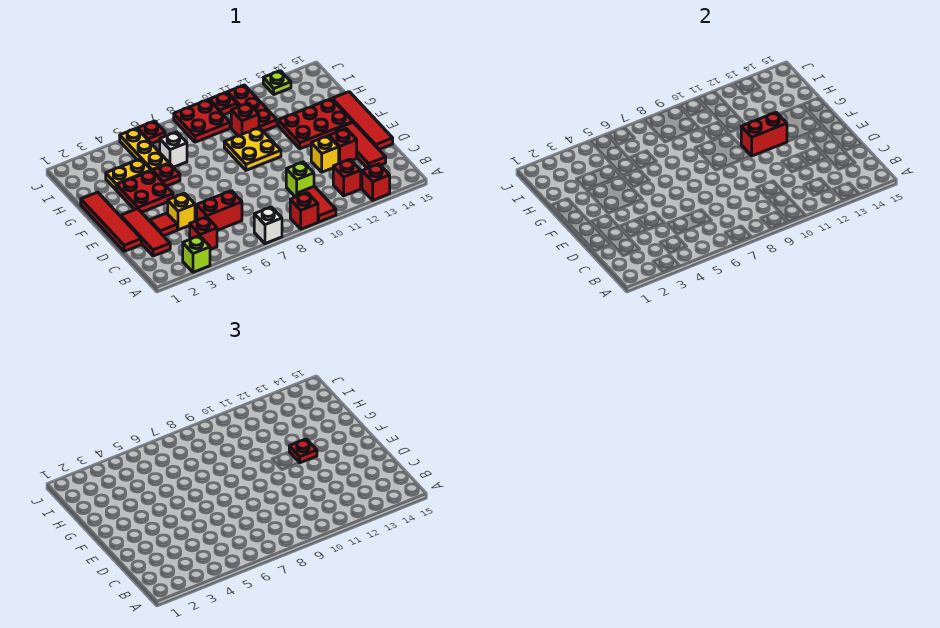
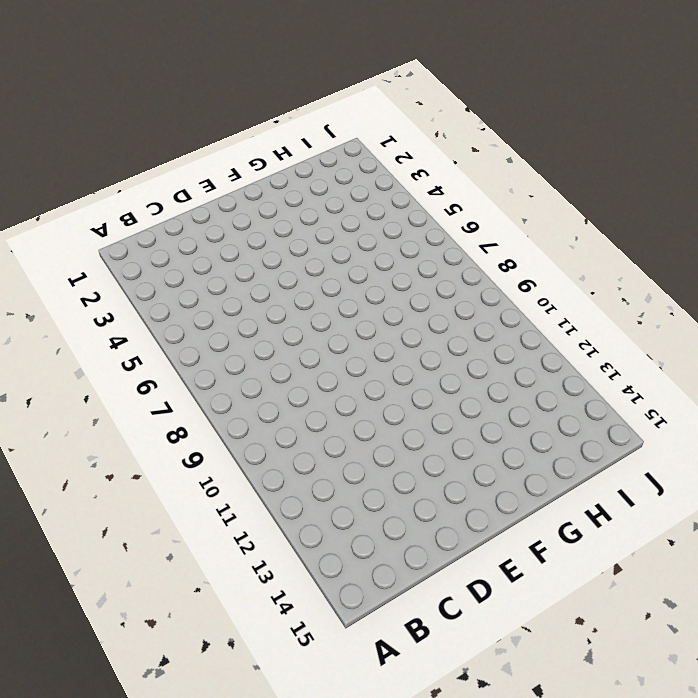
none -> lime brick A3 level 1
none -> white brick A7 level 1
none -> red brick A9 level 1
none -> red tile A10:B10 level 1

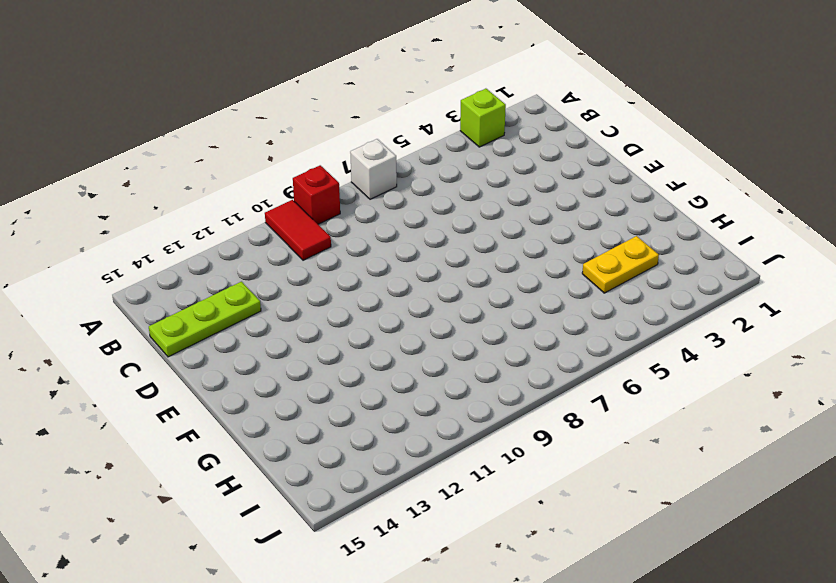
lime plate C13:C15 level 1 -> red tile C14:E14 level 1
none -> red brick A13 level 1
none -> red brick B4 level 1
none -> red brick B12 level 1
none -> red tile C2:E2 level 1

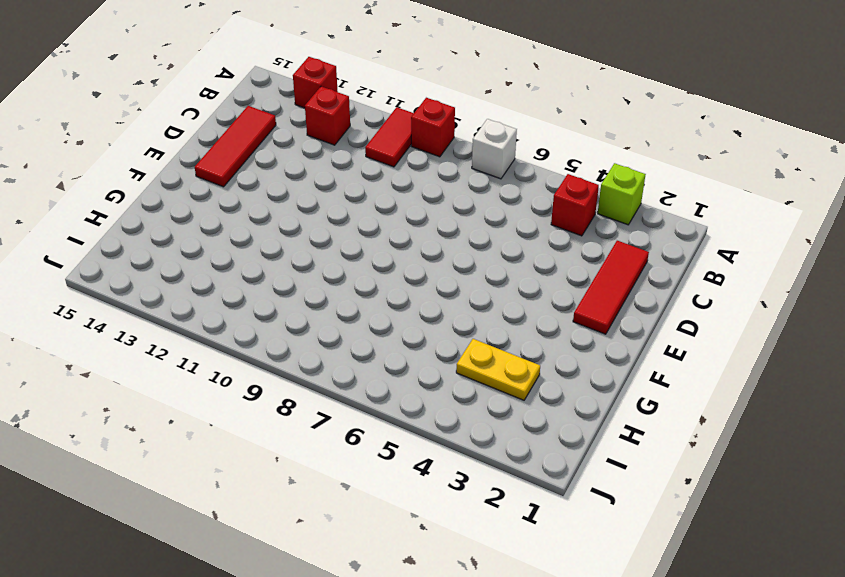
none -> red brick C5:C6 level 1
none -> lime brick C10 level 1
none -> red tile D1:G1 level 1
none -> red tile D3 level 1

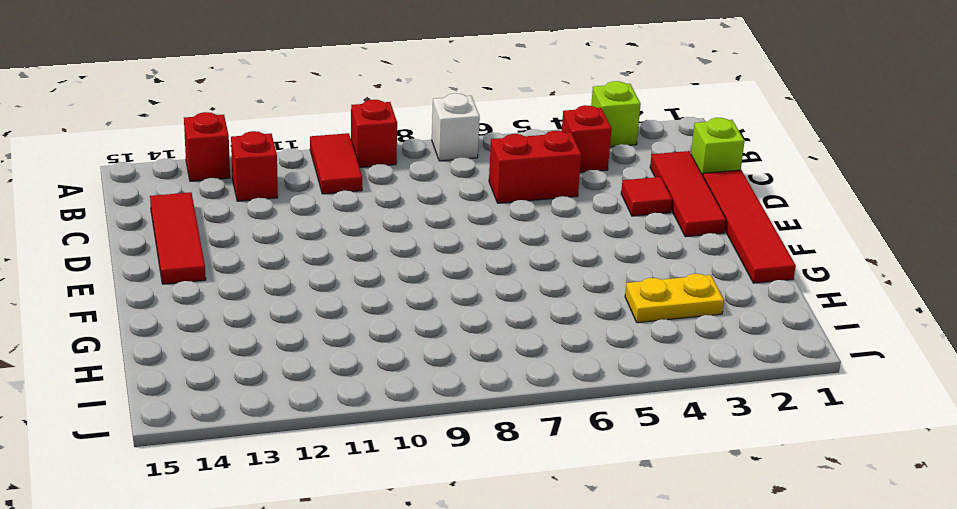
lime brick C1 level 1 -> lime brick C10 level 1
none -> yellow brick D4 level 1
none -> yellow brick D12 level 1
none -> red brick D13 level 1
none -> red tile D15:G15 level 1

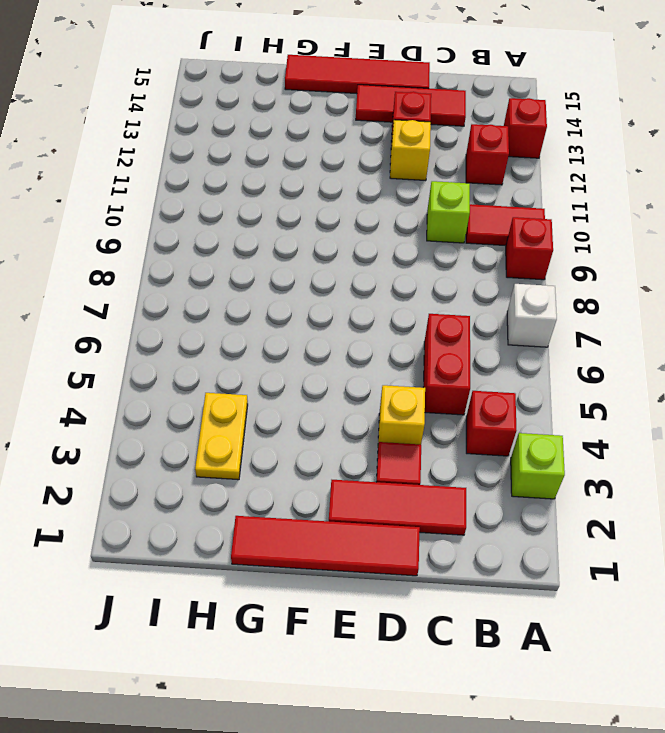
none -> red plate F3:G4 level 1
none -> yellow plate F9:G10 level 1
none -> red plate F12:G14 level 1
none -> red plate G5 level 1

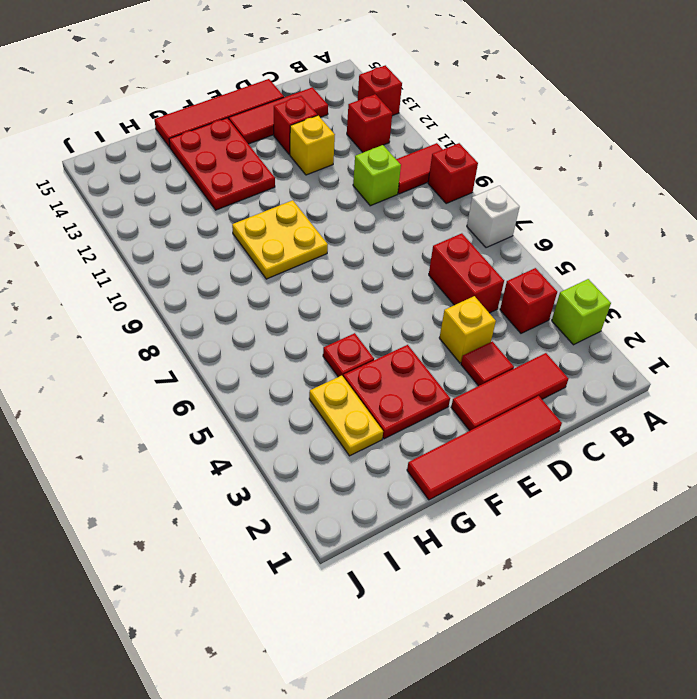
none -> yellow plate H5:J5 level 1
none -> white brick H6 level 1
none -> red brick H10 level 1
none -> red plate H11:J11 level 1

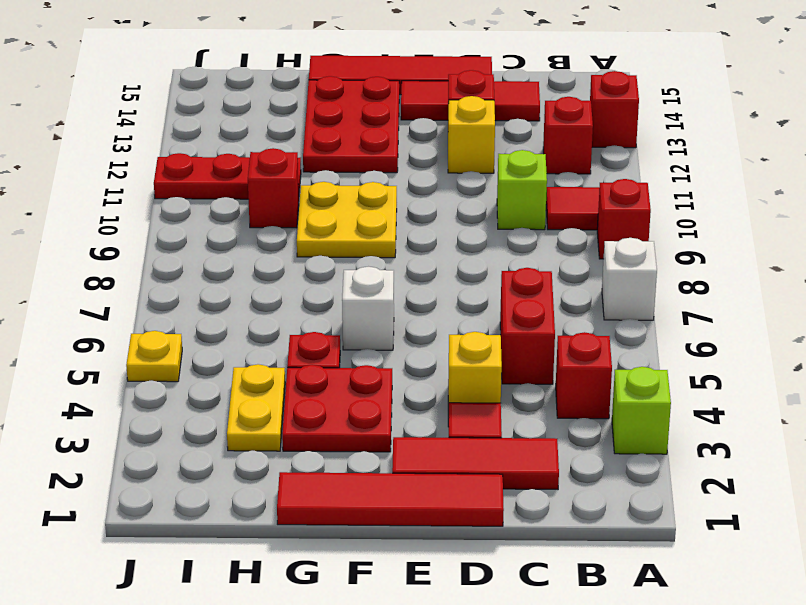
white brick F6 level 1 -> white brick H6 level 1
yellow plate J5 level 1 -> yellow plate H5:J5 level 1
none -> red plate I8:J9 level 1
none -> red plate J6 level 1
none -> red plate J10 level 1
none -> lime plate J13 level 1

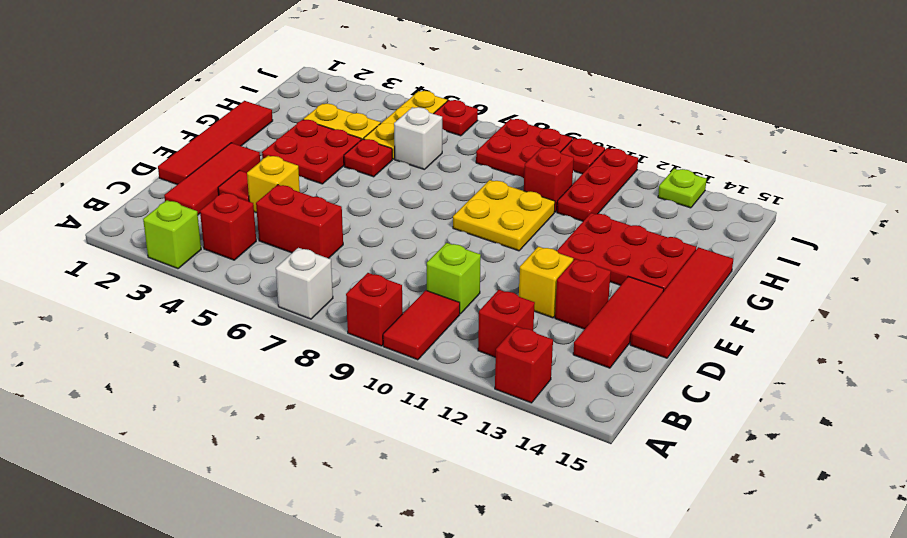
none -> red brick F11:F12 level 2
none -> red plate F12 level 3

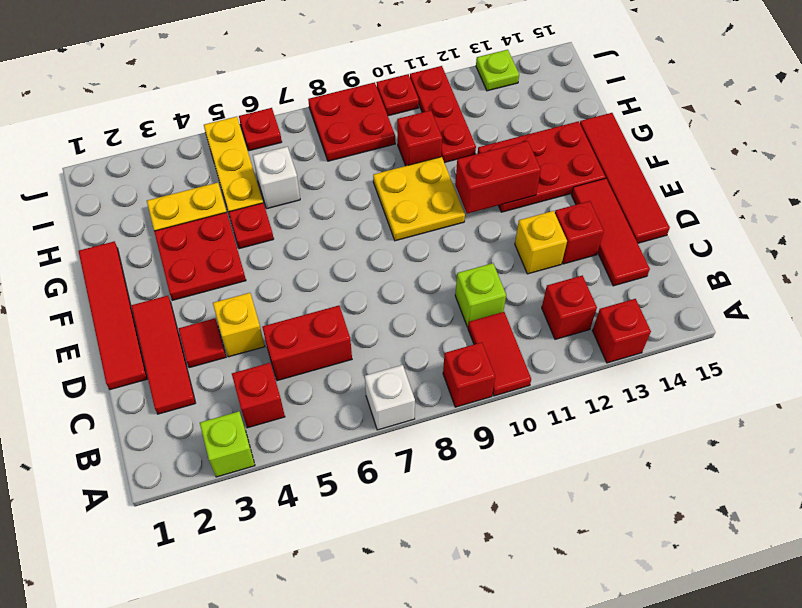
none -> red plate F12 level 3

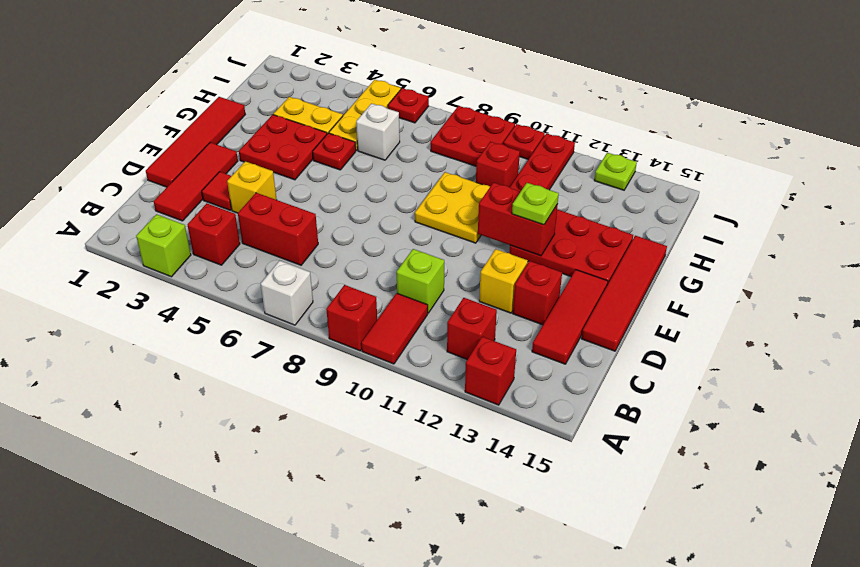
lime plate F12 level 3 -> red plate F12 level 3

